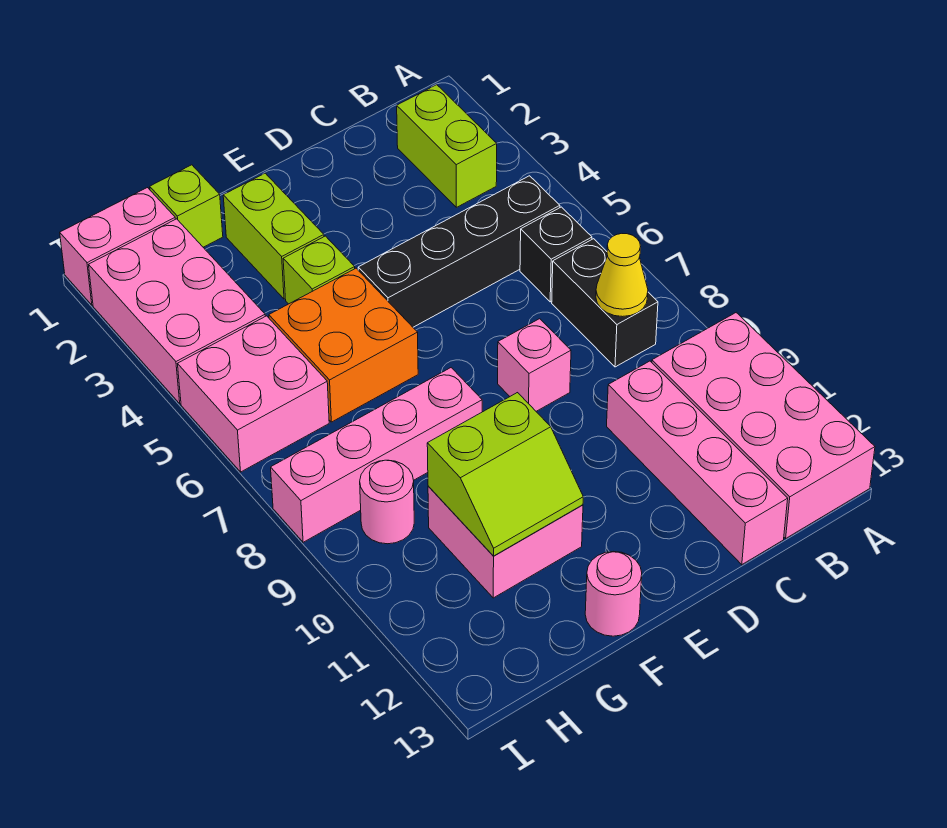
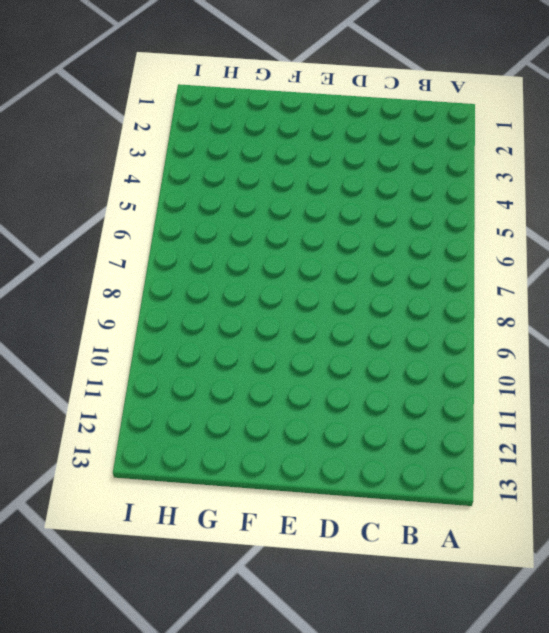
none -> pink brick A10:B13 level 1
none -> lime brick B2:B3 level 1
none -> black brick B5:E5 level 1

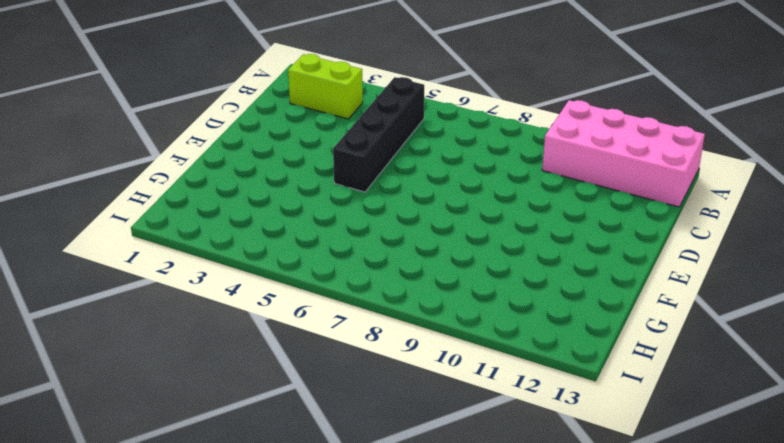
none -> black brick B6 level 1
none -> black brick B7:B8 level 1
none -> pink brick C10:C13 level 1

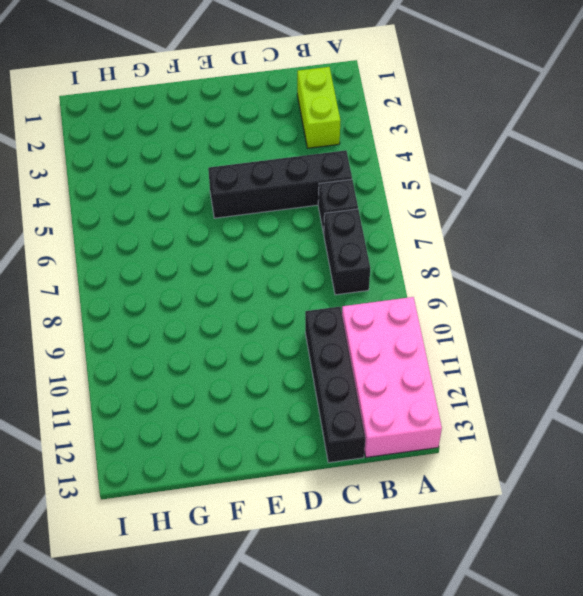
black brick C10:C13 level 1 -> pink brick C10:C13 level 1
none -> pink brick D8 level 1
none -> lime brick F2:F3 level 1
none -> lime brick F4 level 1

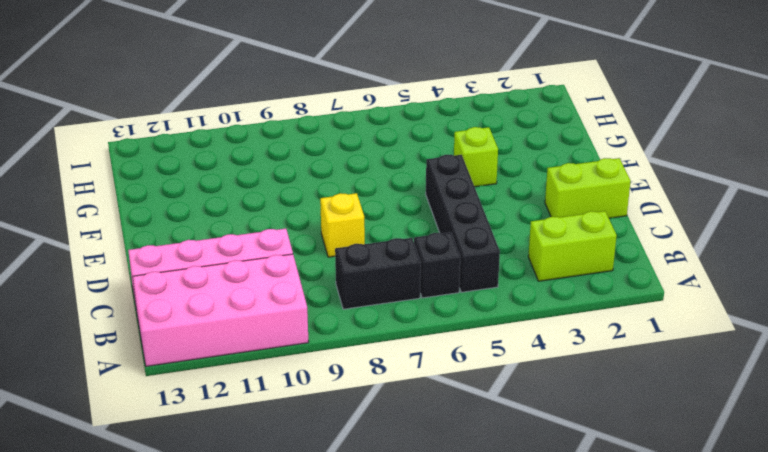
lime brick D1:D2 level 1 -> lime brick F2:F3 level 1
yellow brick D8 level 1 -> pink brick D8 level 1
none -> orange brick F5:G6 level 1
none -> pink brick F8:I8 level 1
none -> pink brick F10:G11 level 1

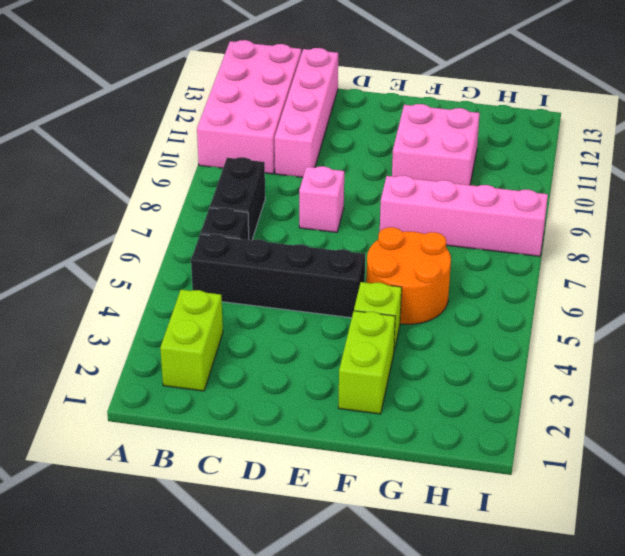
orange round brick F5:G6 level 1 -> orange brick F5:G6 level 1
none -> pink round brick F13 level 1
none -> lime brick G1 level 1
none -> pink brick H1:I1 level 1

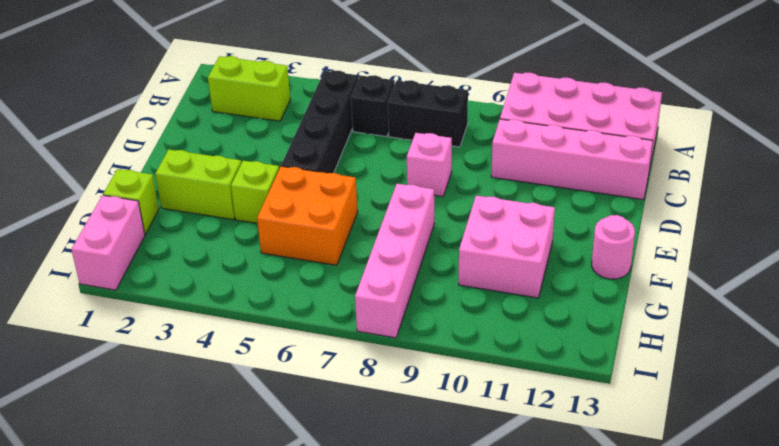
none -> pink brick H2:I4 level 1
none -> pink brick H5:I6 level 1
none -> pink round brick H9 level 1

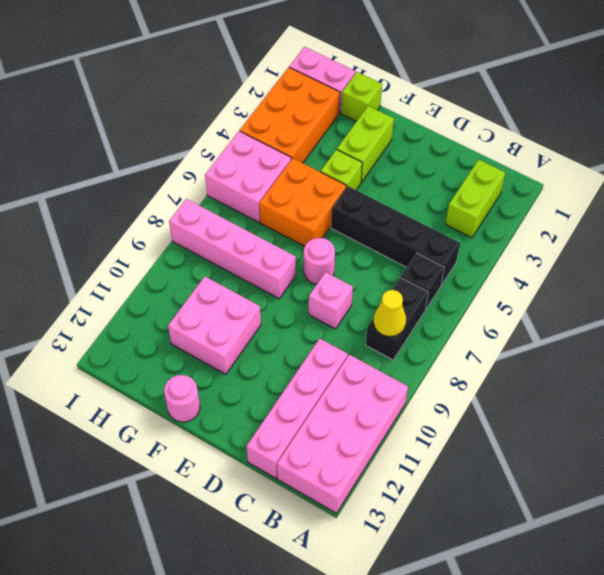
pink round brick E7 level 1 -> pink round brick H9 level 1
orange brick H2:I4 level 1 -> pink brick H2:I4 level 1
none -> lime slope F10:G11 level 2 top 10

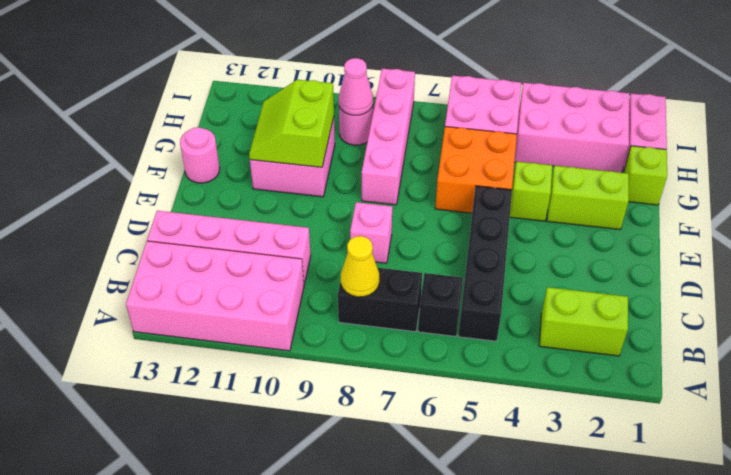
pink cone H9 level 2 -> none

